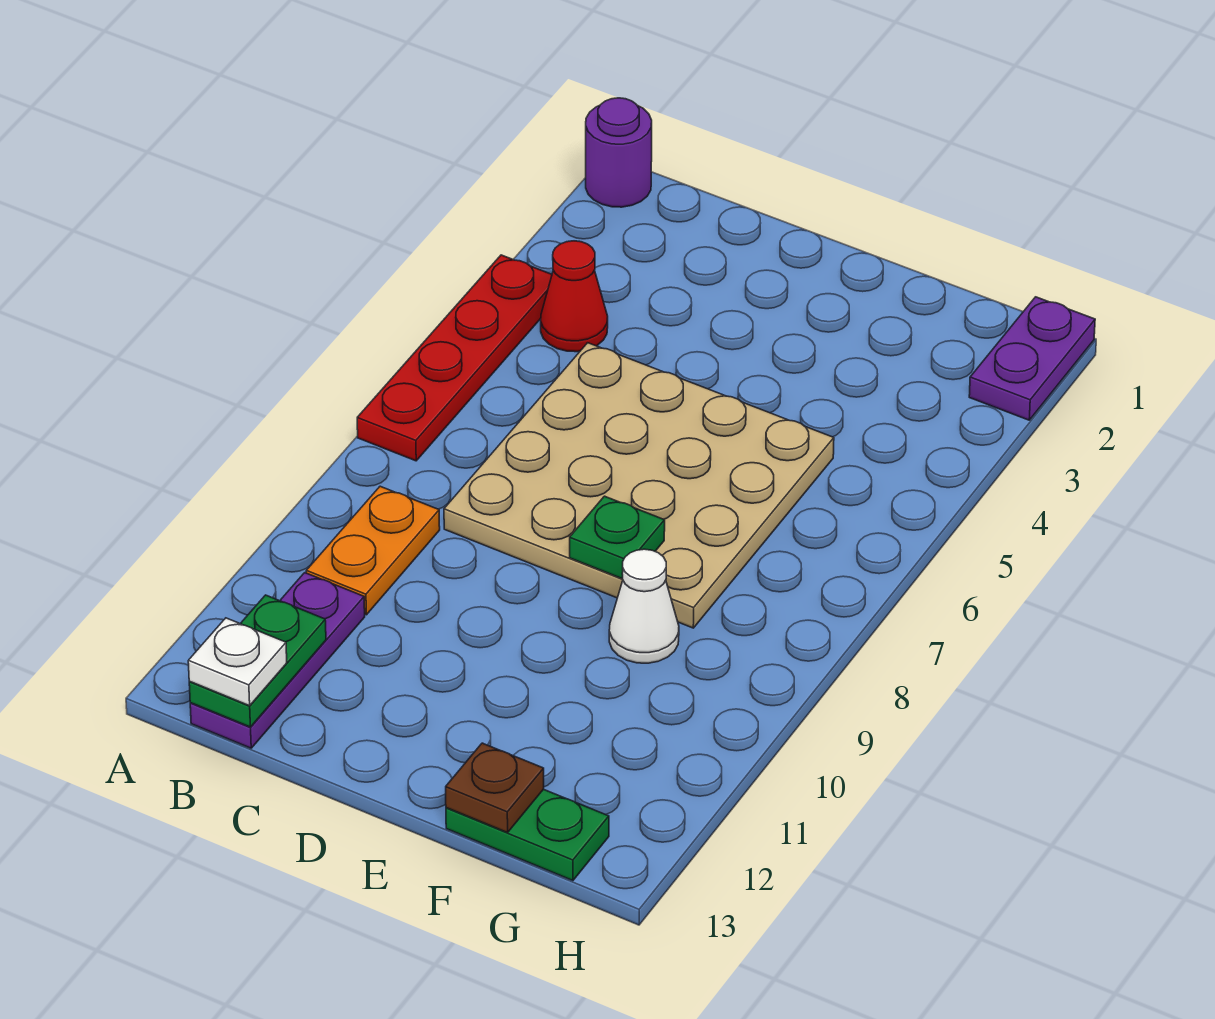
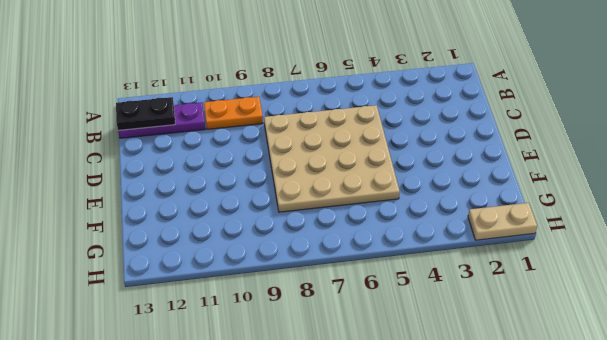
black plate B12:B13 level 2 -> green plate B12:B13 level 2
tan plate H1:H2 level 1 -> purple plate H1:H2 level 1
none -> purple round brick A1 level 1
none -> red plate A4:A7 level 1
none -> red cone B4 level 1

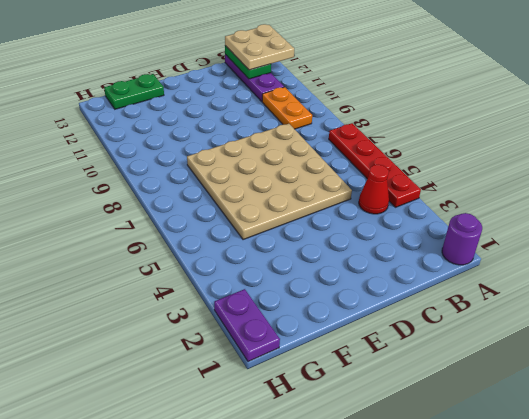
tan plate A12:B13 level 3 -> white plate B13 level 3
none -> white cone F9 level 1
none -> green plate E8 level 2
none -> brown plate F13 level 2

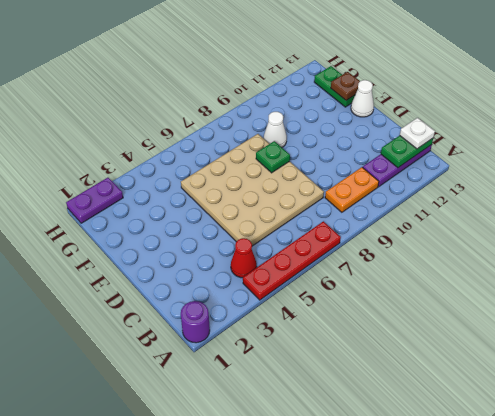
white cone E13 level 1 -> none

